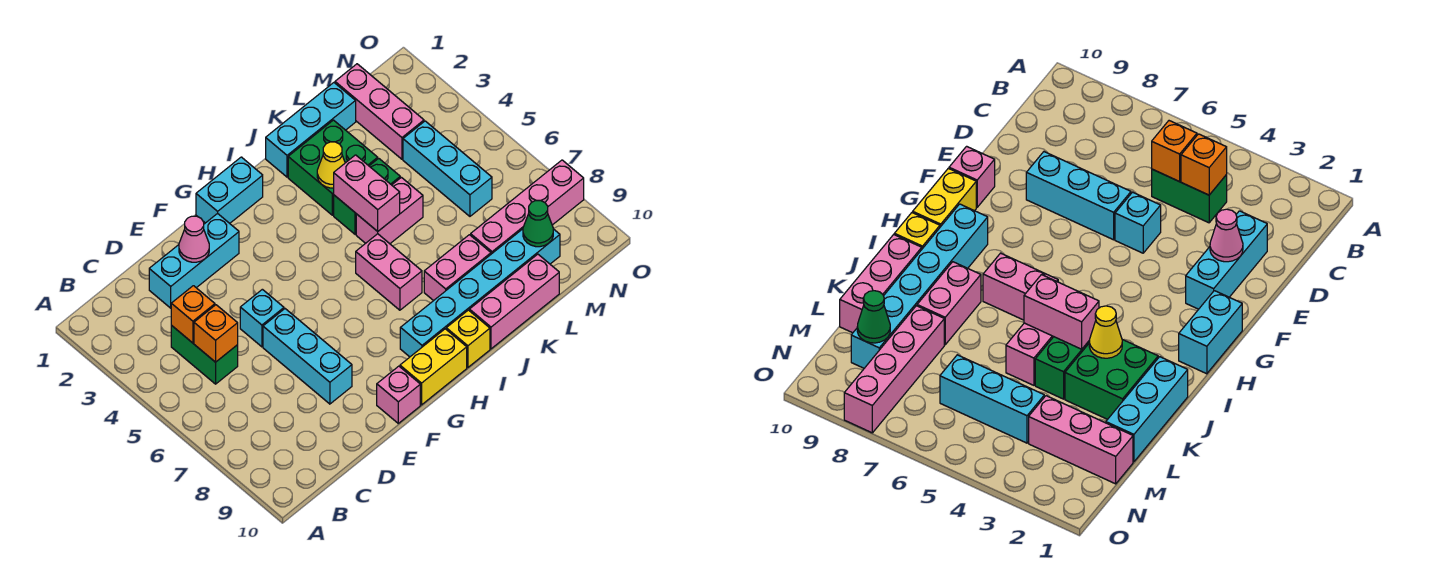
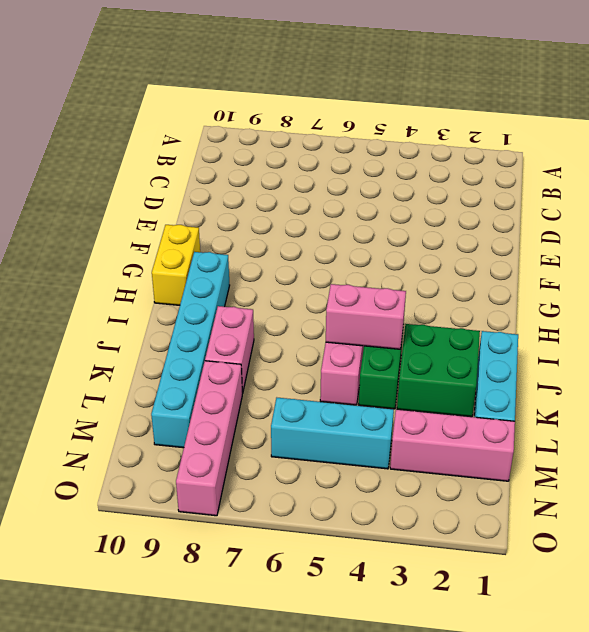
none -> green brick C4:C5 level 1
none -> cyan brick D2:F2 level 1
none -> cyan brick E5 level 1

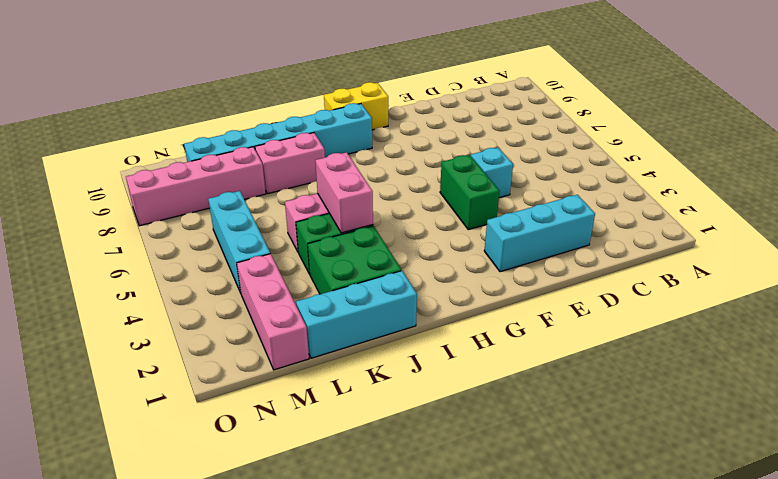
green brick F4:F5 level 1 -> green brick C4:C5 level 1
none -> cyan brick E6:E8 level 1
none -> pink brick F10 level 1
none -> cyan brick G1:H1 level 1

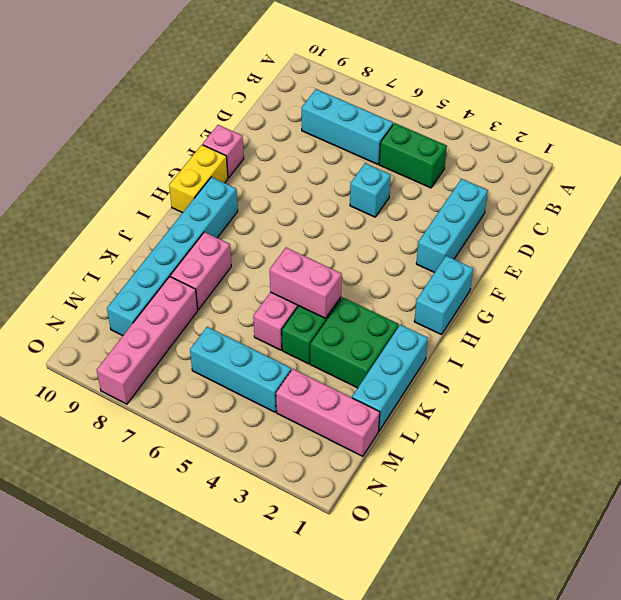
cyan brick C6:C8 level 1 -> cyan brick E6:E8 level 1
none -> pink brick I6:I7 level 1
none -> yellow brick I10 level 1
none -> pink brick J10:L10 level 1

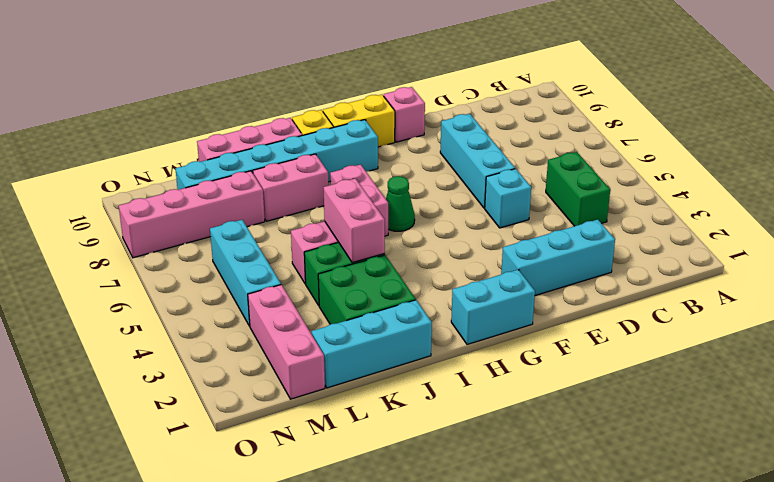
green cone H6 level 1 -> green cone M9 level 2
none -> orange brick C4 level 2
none -> orange brick C5 level 2
none -> pink cone E2 level 2

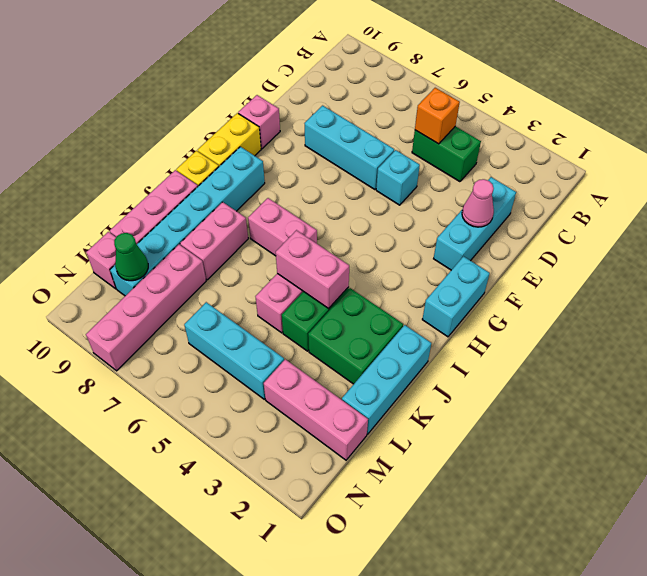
pink brick M10 level 1 -> none
none -> orange brick C4 level 2
none -> yellow cone J3 level 2

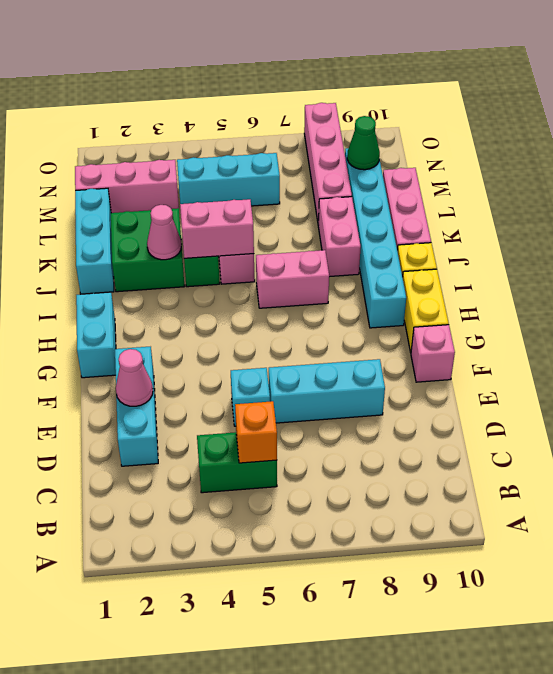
pink cone J3 level 2 -> yellow cone J3 level 2
none -> orange brick C4 level 2

